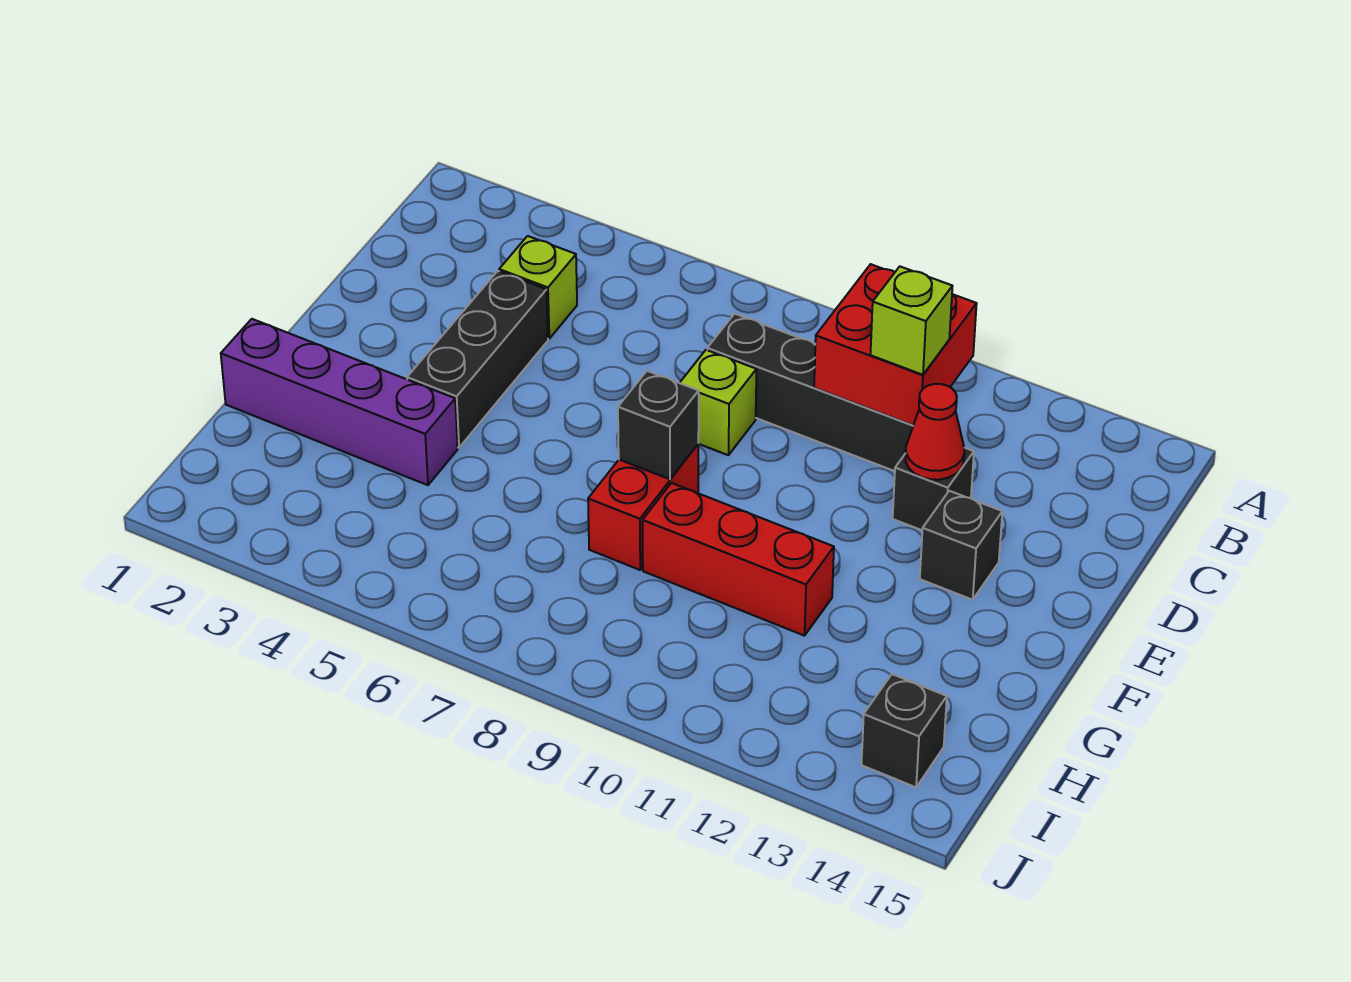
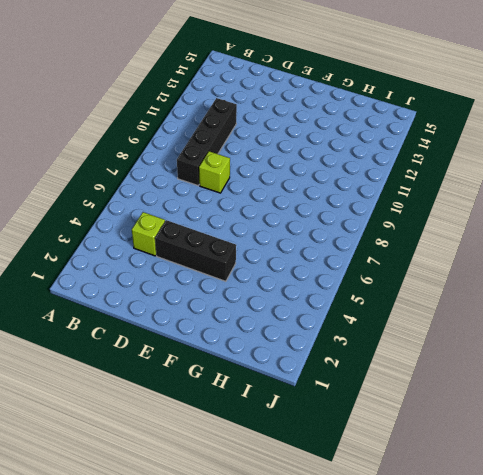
none -> black brick D12 level 1
none -> black brick E13 level 1
none -> red brick F8:G8 level 1

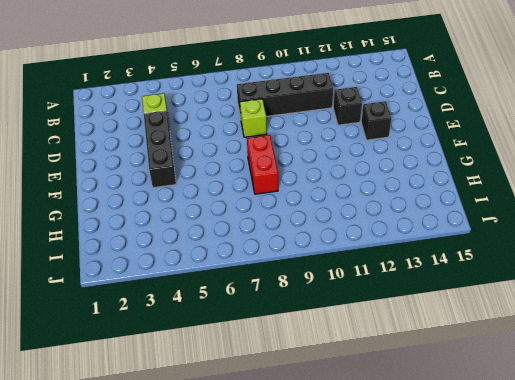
none -> purple brick G1:G4 level 1
none -> red brick G9:G11 level 1
none -> black brick I14 level 1

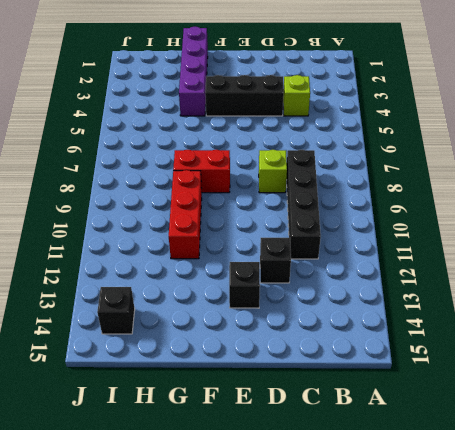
none -> red brick B10:C11 level 2
none -> red cone D12 level 2
none -> black brick F8 level 2

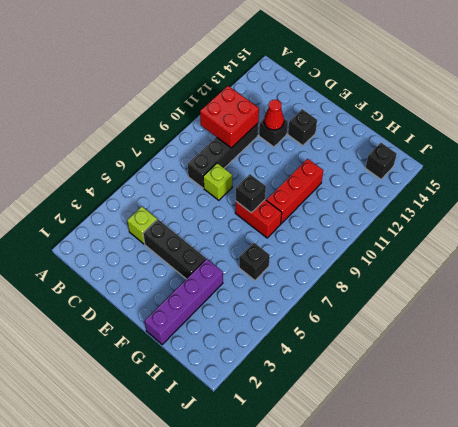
black brick H6 level 1 -> none
none -> lime brick C11 level 3

